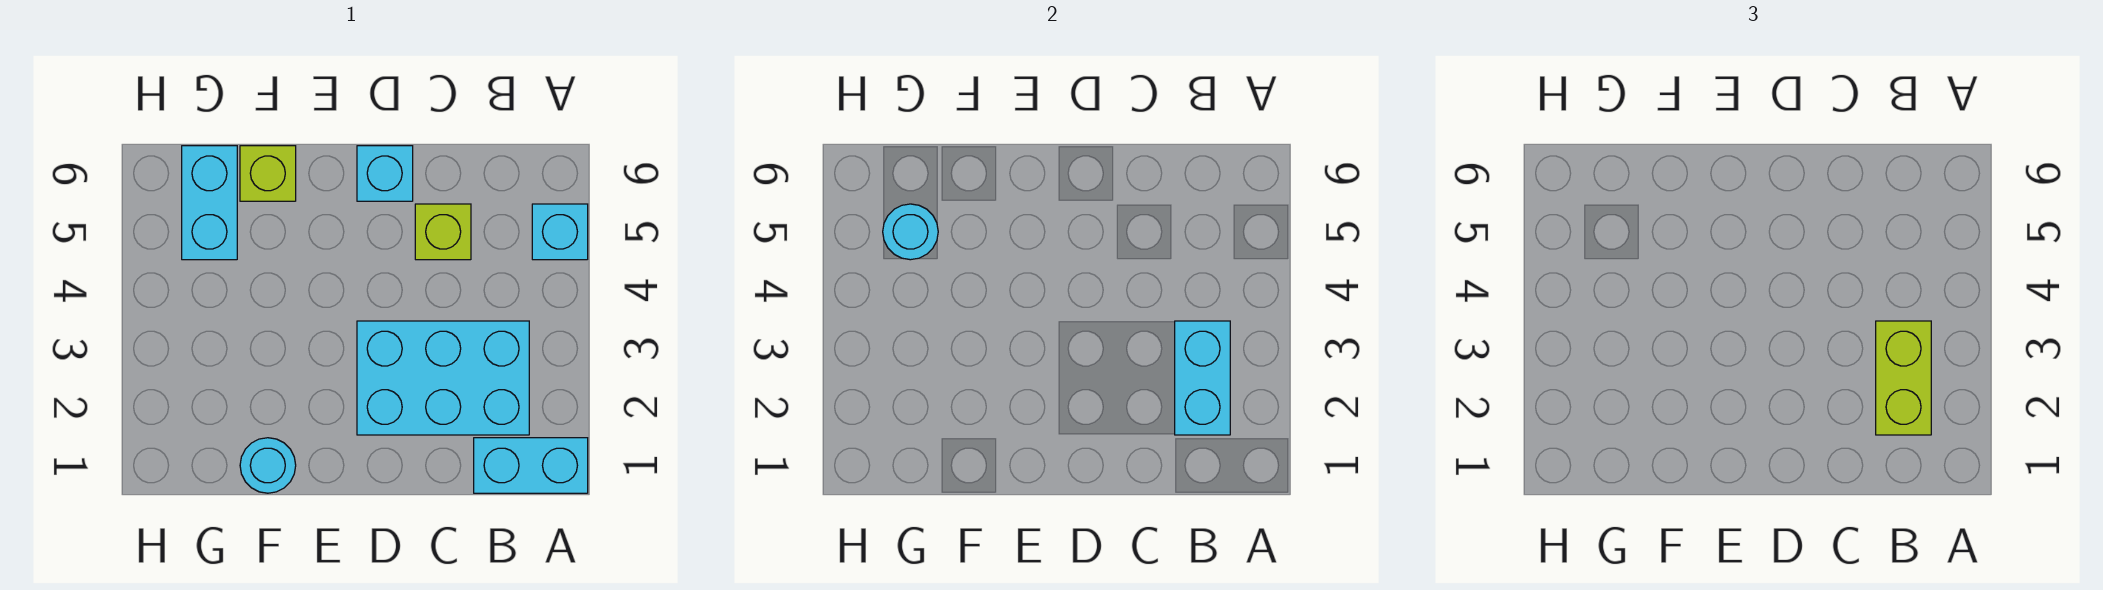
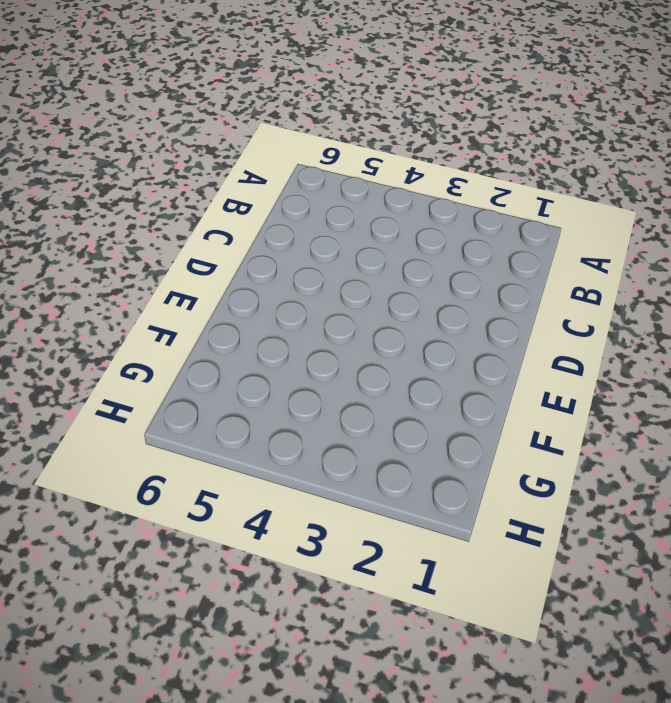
none -> cyan brick A1:B1 level 1
none -> cyan brick A5 level 1

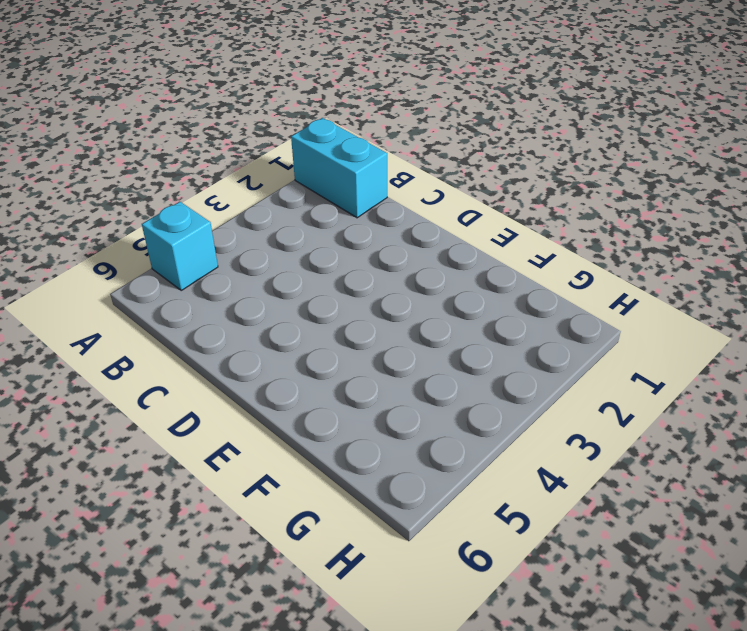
none -> cyan brick B2:D3 level 1
none -> lime brick C5 level 1

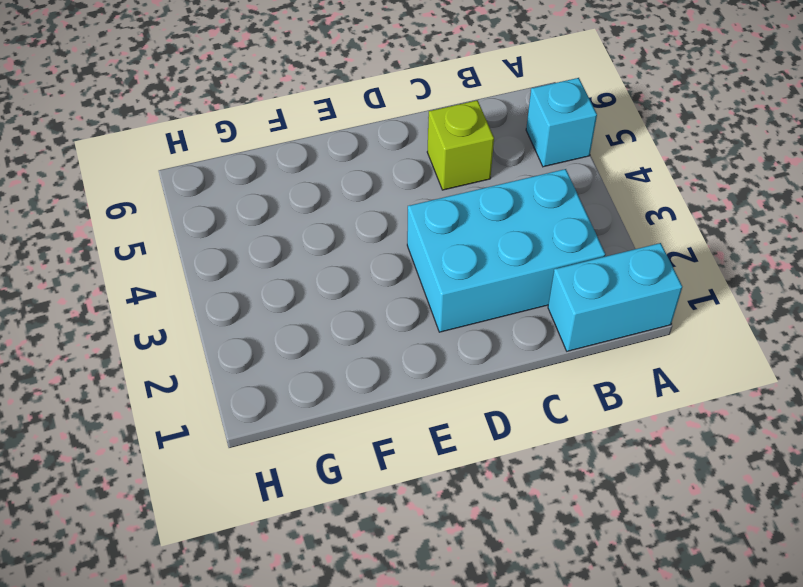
none -> cyan brick D6 level 1
none -> cyan round brick F1 level 1

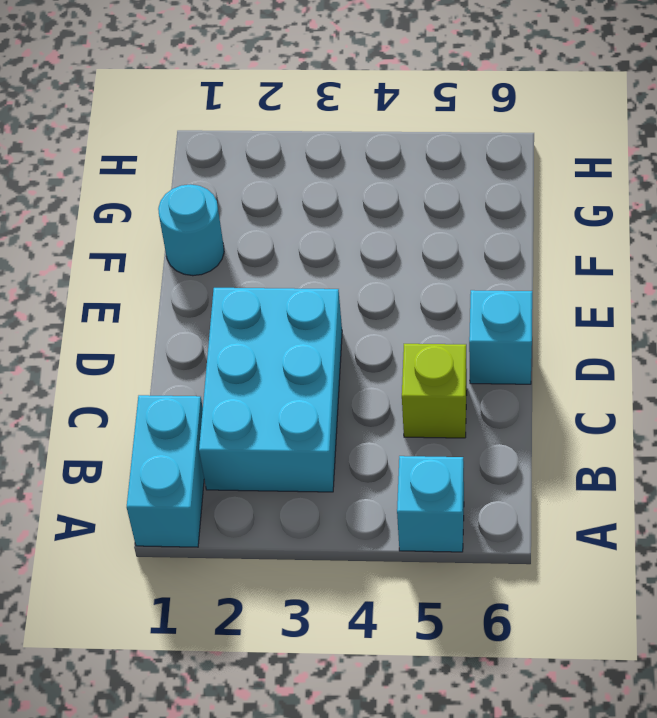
none -> lime brick F6 level 1
none -> cyan brick G5:G6 level 1

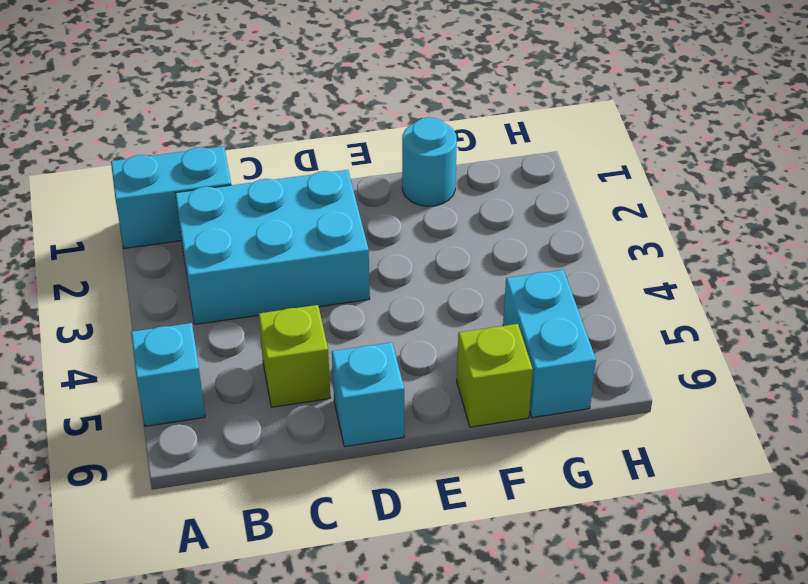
none -> cyan brick B2:B3 level 2
none -> cyan round brick G5 level 2

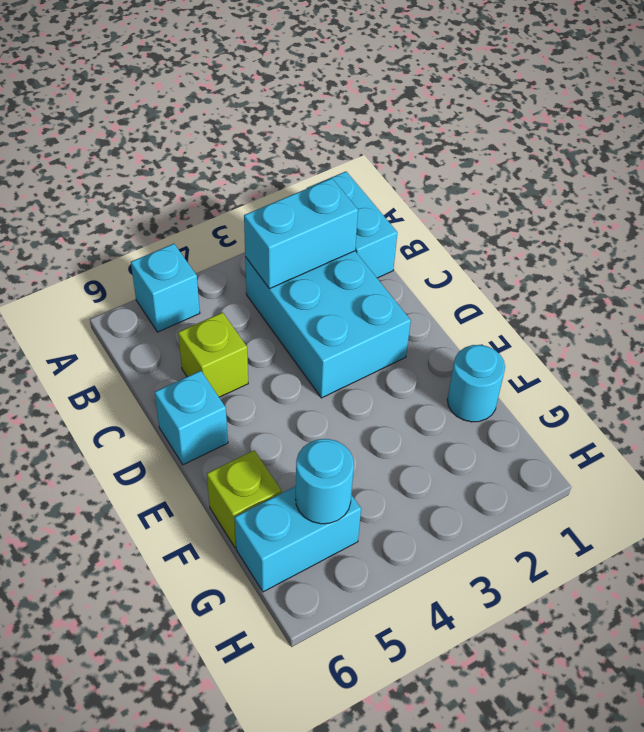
none -> lime brick B2:B3 level 3

